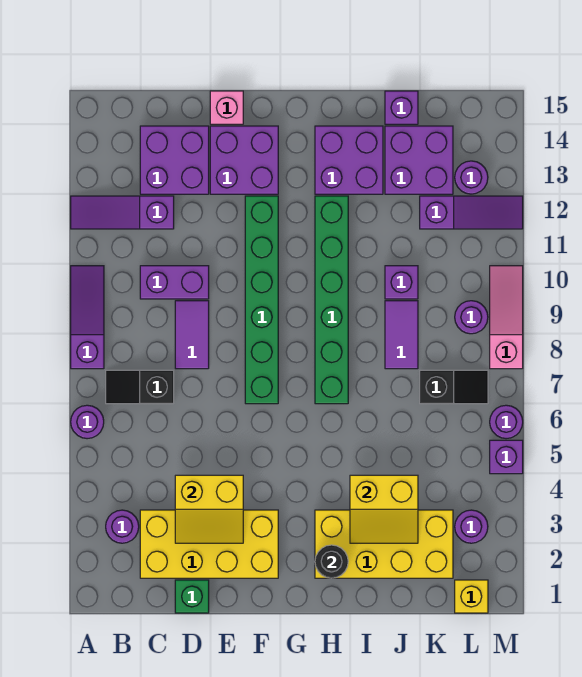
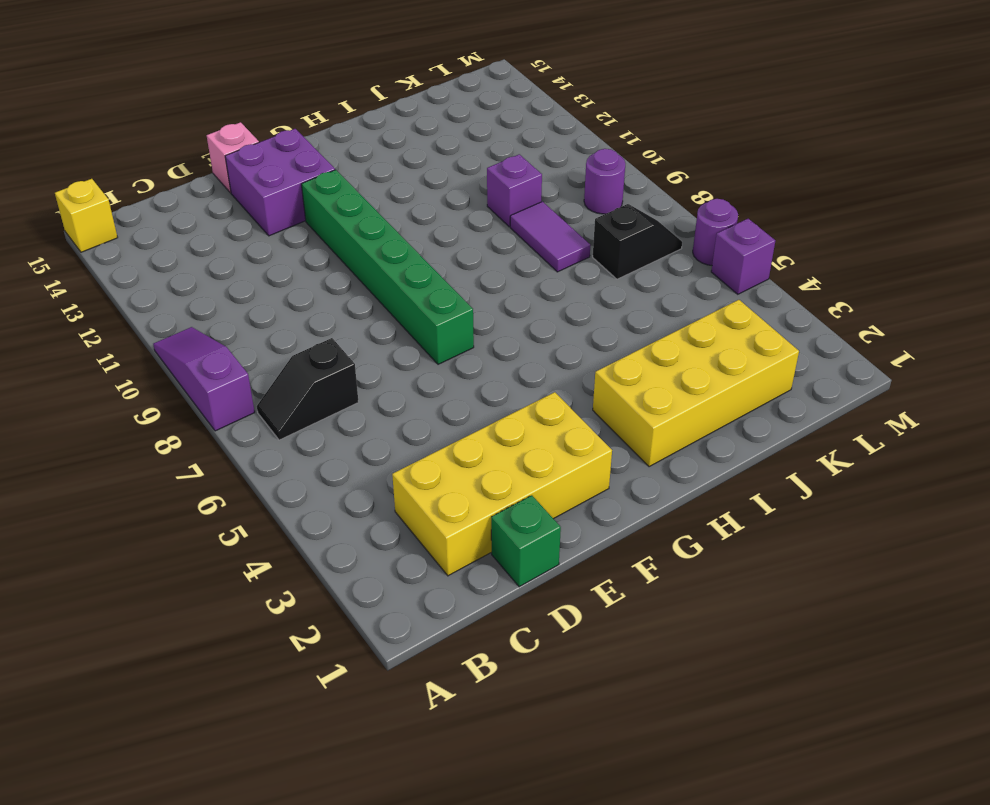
yellow brick A15 level 1 -> yellow brick L1 level 1
none -> purple round brick A6 level 1
none -> purple slope A12:C12 level 1 top C
none -> purple round brick B3 level 1
none -> purple brick C10:D10 level 1

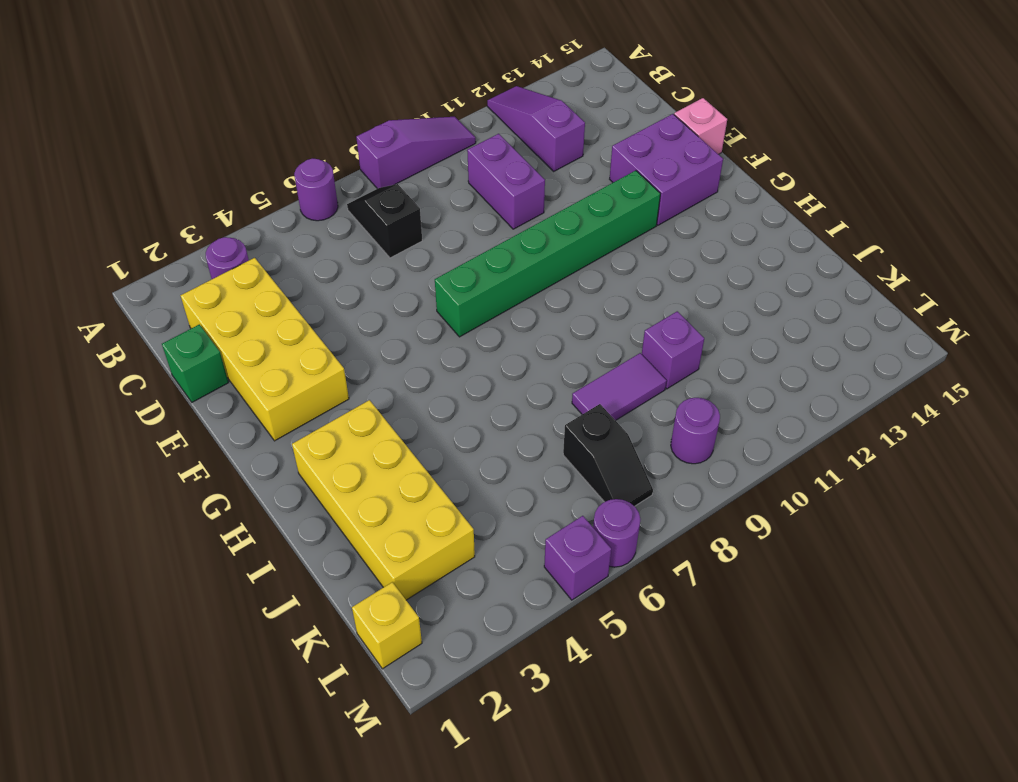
none -> purple brick C13:D14 level 1
none -> purple tile D8:D9 level 1
none -> green brick H7:H12 level 1
none -> purple brick H13:I14 level 1

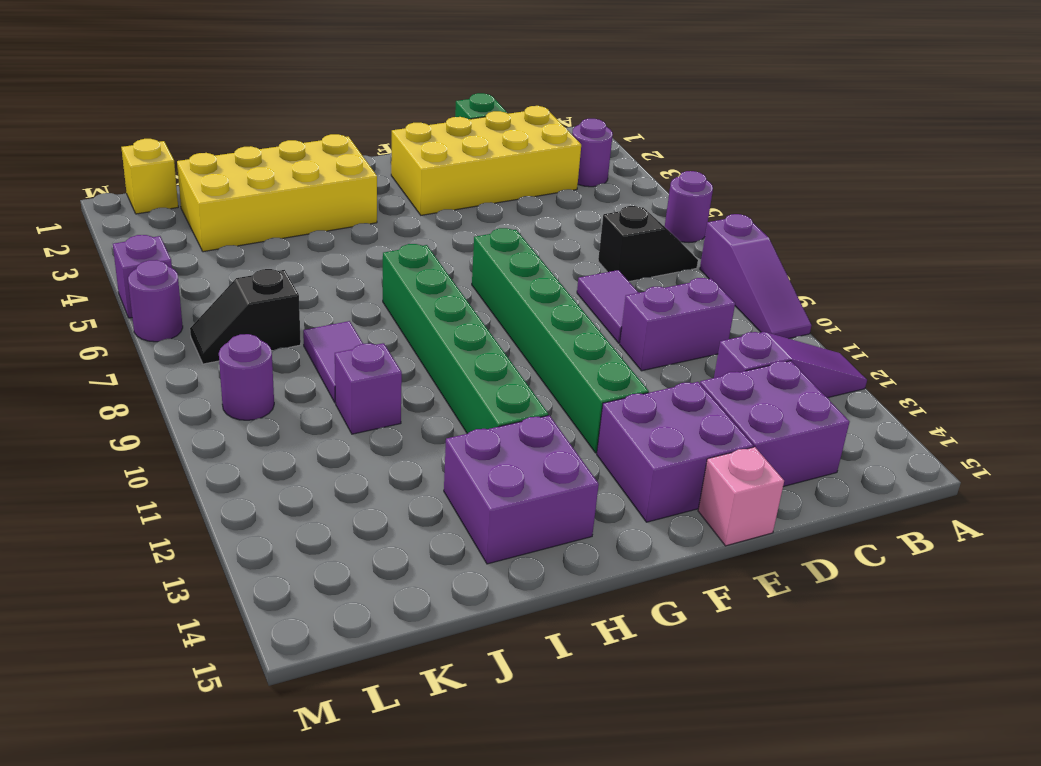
none -> purple brick J13:K14 level 1
none -> purple brick J15 level 1
none -> purple slope K12:M12 level 1 top K
none -> purple round brick L3 level 1

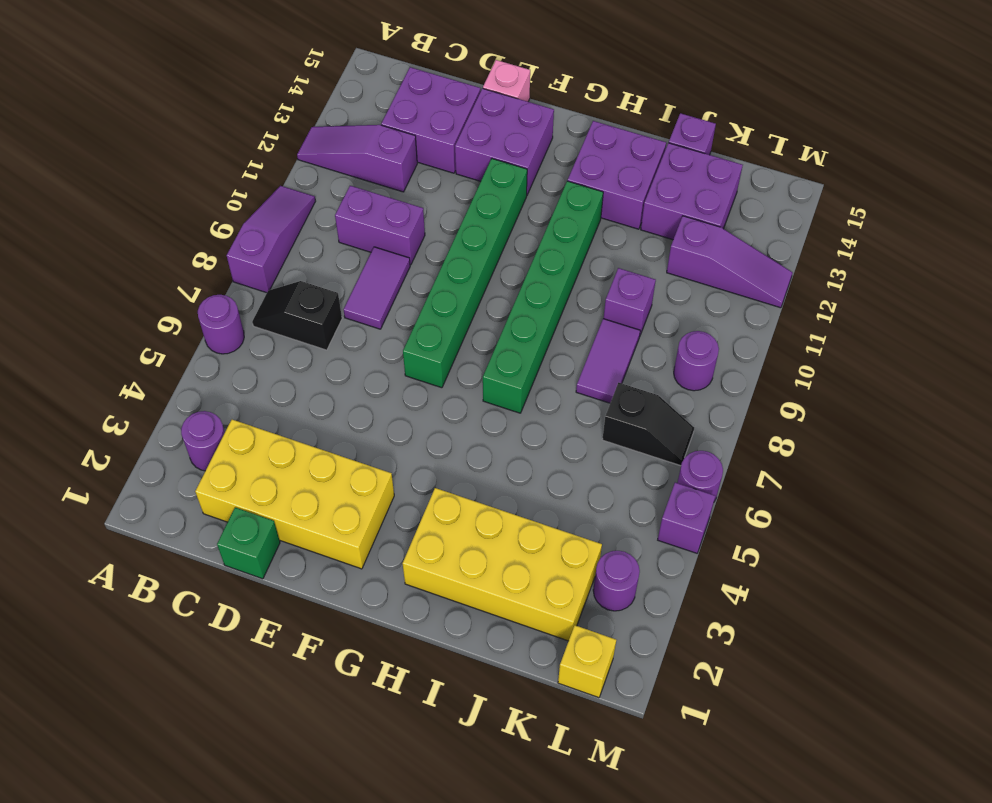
none -> purple round brick L13 level 1
none -> pink slope M8:M10 level 1 top 8
none -> yellow slope D3:E4 level 2 top 4
none -> black round brick H2 level 2

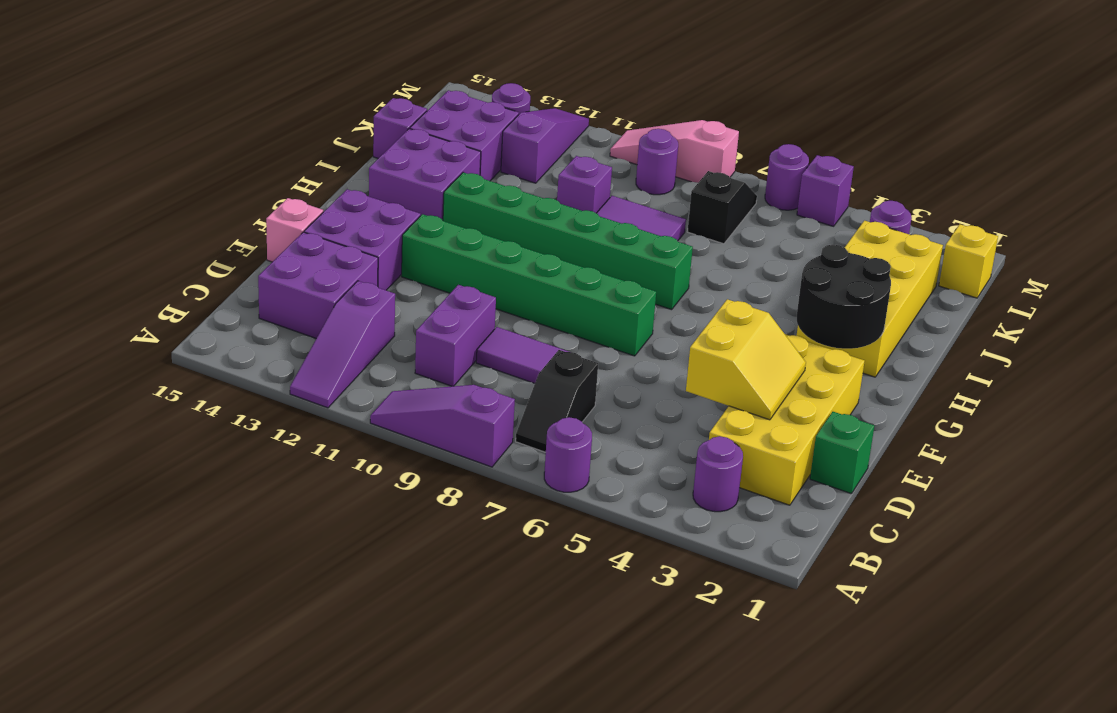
black round brick G2:H3 level 2 -> black round brick H2 level 2
none -> yellow slope I3:J4 level 2 top 4

